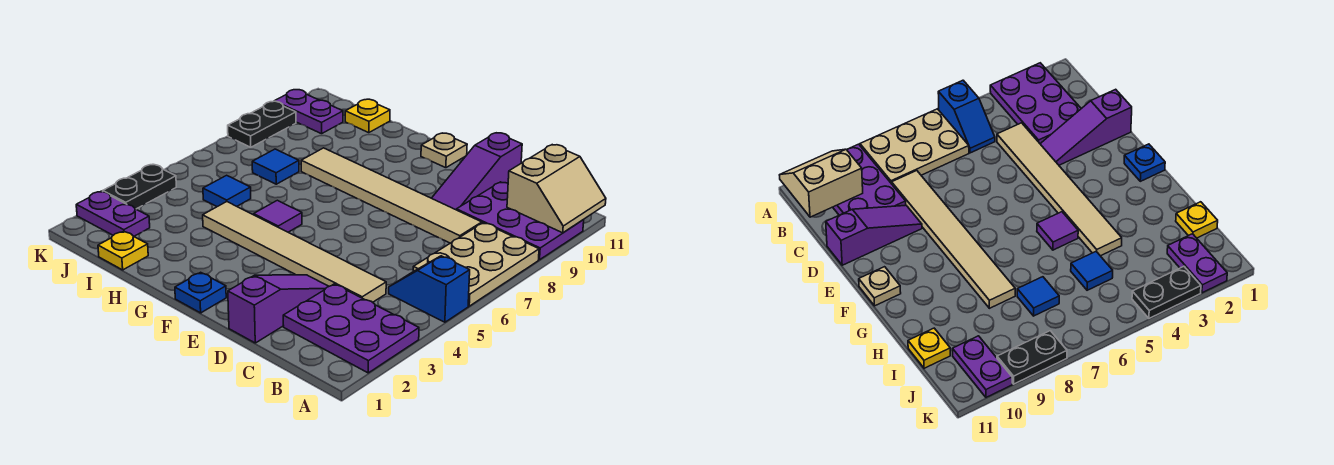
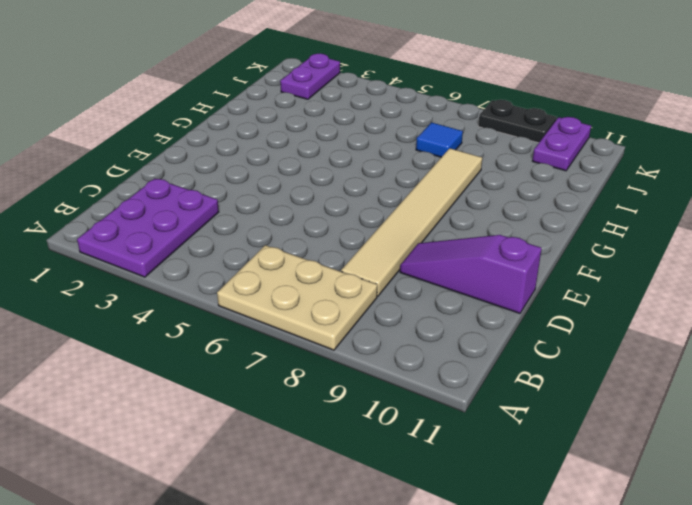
none -> blue slope A5:B5 level 1 top A
none -> purple plate A9:C10 level 1
none -> tan tile C4:H4 level 1

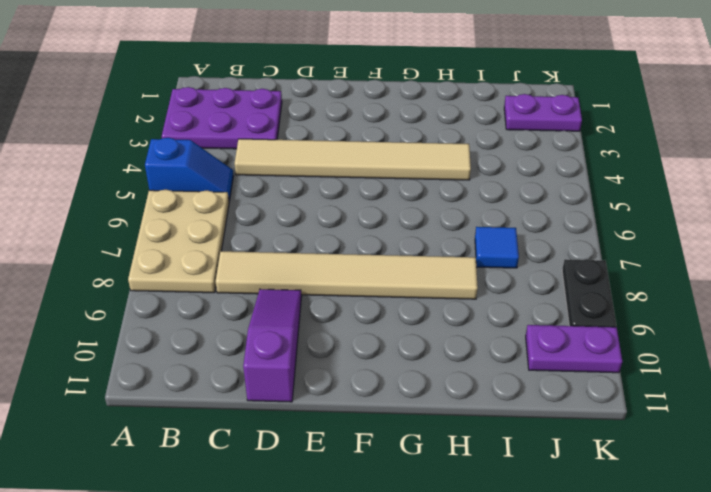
none -> purple plate A9:C10 level 1
none -> purple slope D1:D3 level 1 top 1
none -> blue plate F1 level 1

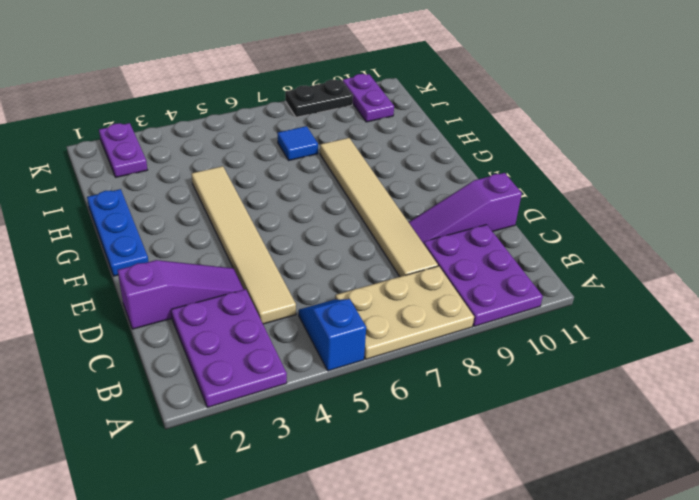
blue plate F1:H1 level 1 -> blue plate F1 level 1
none -> tan plate F11 level 1
none -> purple tile G5 level 1
none -> yellow plate I1 level 1

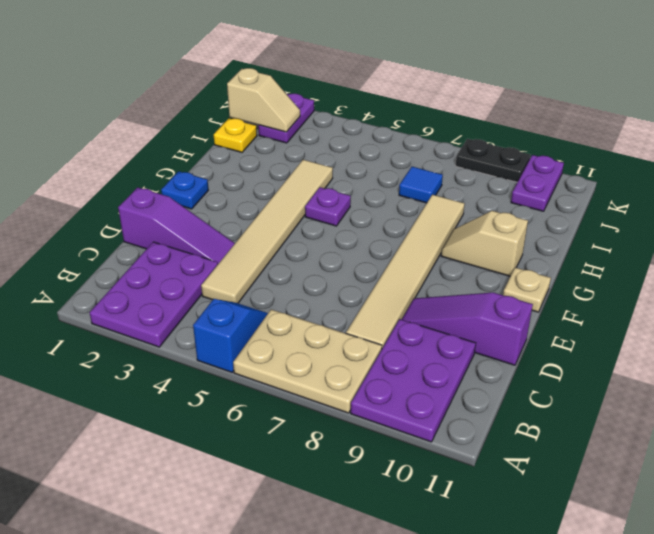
purple plate G5 level 1 -> purple tile G5 level 1
tan slope G9:G10 level 1 top 10 -> none
tan slope J1:J2 level 2 top 1 -> none
none -> blue tile I5 level 1
none -> yellow plate I11 level 1
none -> black plate K3:K4 level 1

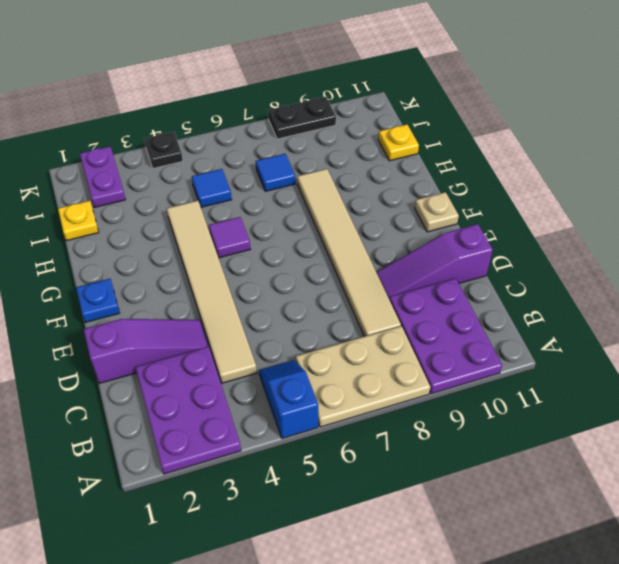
black plate K4 level 1 -> black plate K3:K4 level 1
none -> purple plate J10:K10 level 1
none -> tan slope A10:B11 level 2 top B

